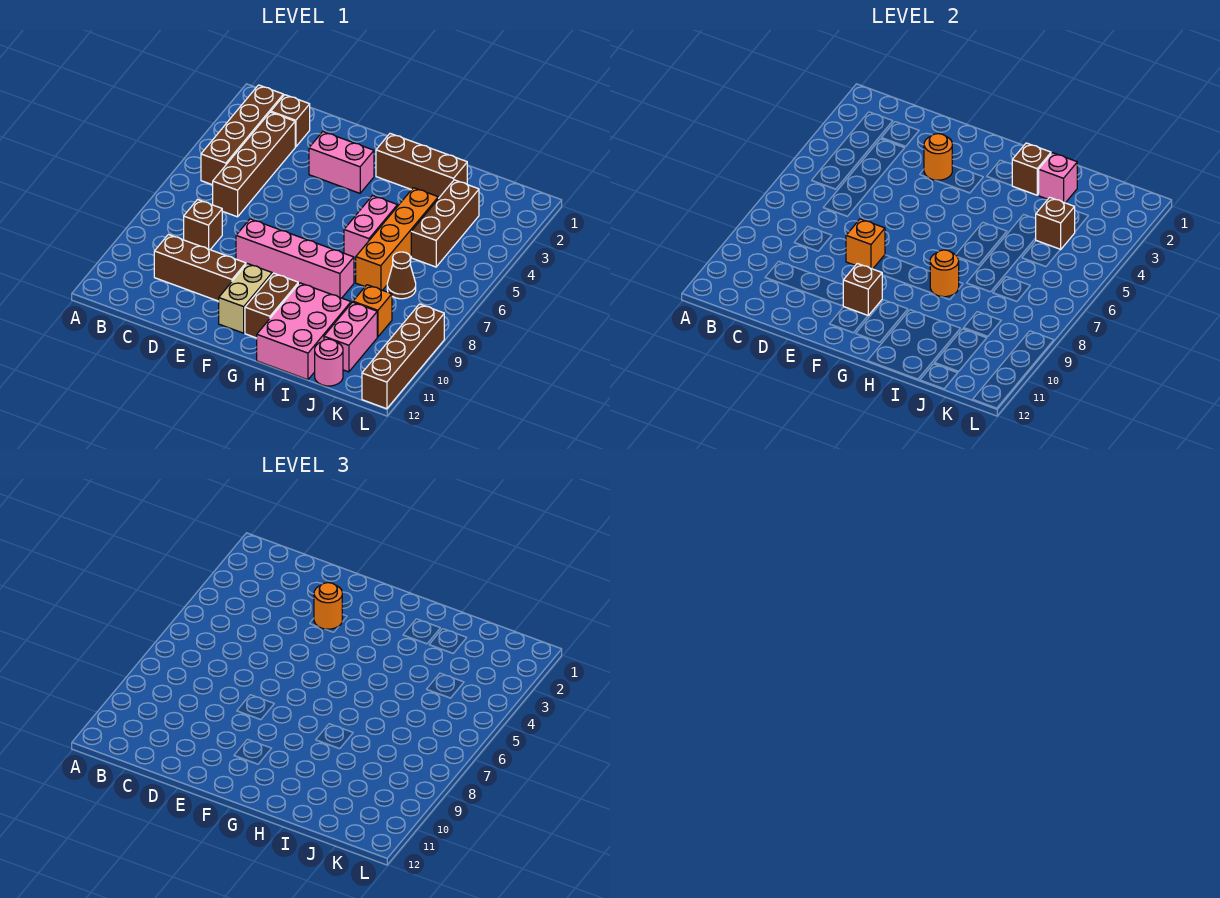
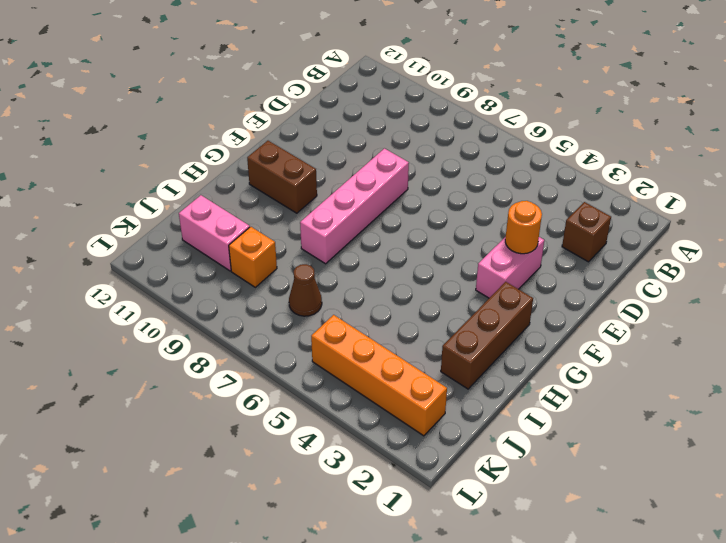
orange brick K2:K5 level 1 -> orange brick I4:I7 level 1
none -> brown brick B2:B5 level 1
none -> brown brick C3:C6 level 1
none -> brown brick C8 level 1

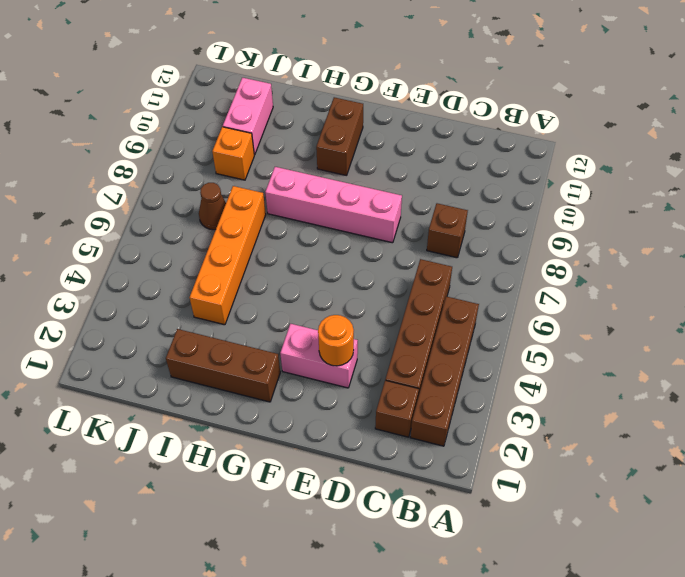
none -> brown brick C10:E10 level 1
none -> tan brick F10:F11 level 1
none -> pink brick H5:H6 level 1

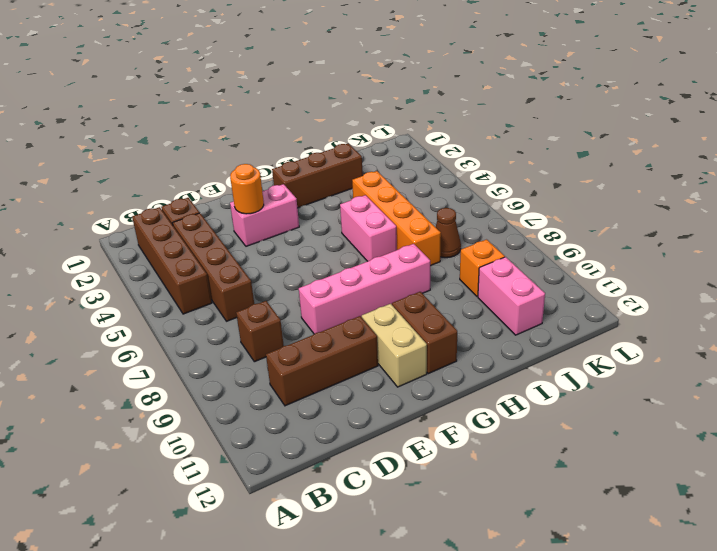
none -> pink brick H10:I12 level 1
none -> brown brick J3:J5 level 1
none -> pink round brick J12 level 1

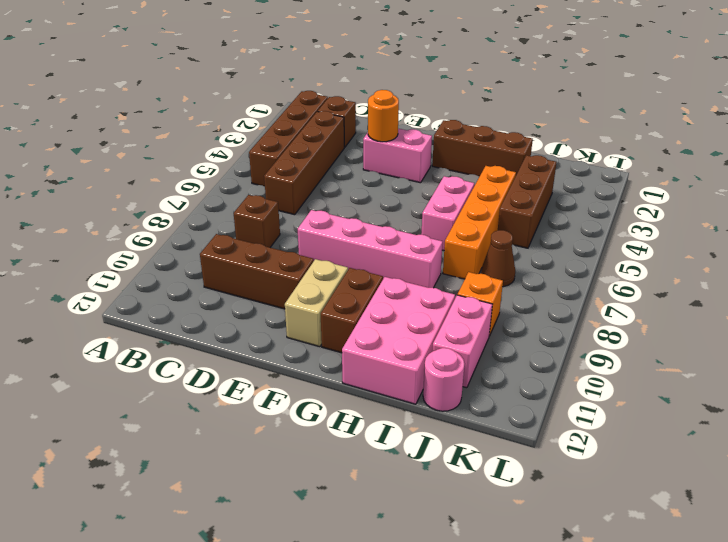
none -> brown brick L9:L12 level 1
none -> orange brick E8 level 2
none -> brown brick F10 level 2

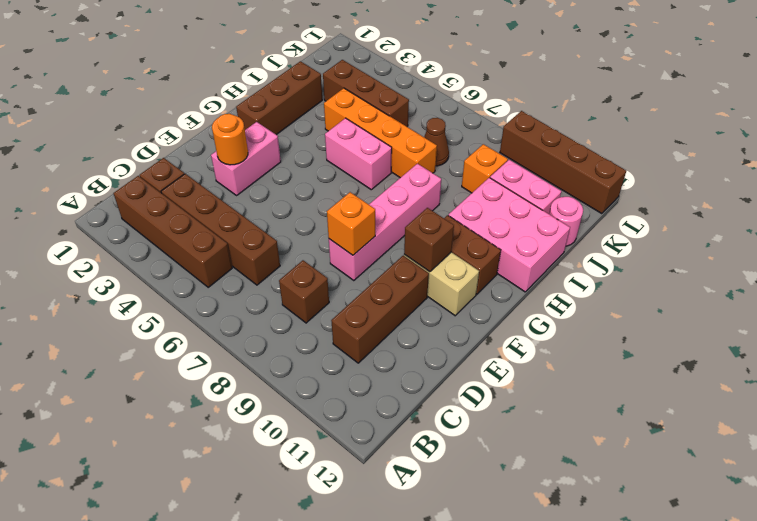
none -> brown brick H2 level 2
none -> orange round brick H8 level 2
none -> pink brick I2 level 2

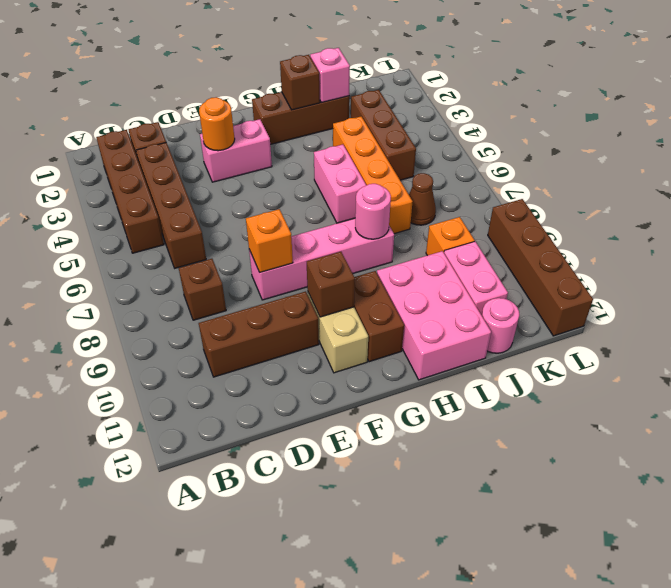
pink round brick H8 level 2 -> orange round brick H8 level 2
none -> brown brick J4 level 2
none -> orange round brick E3 level 3

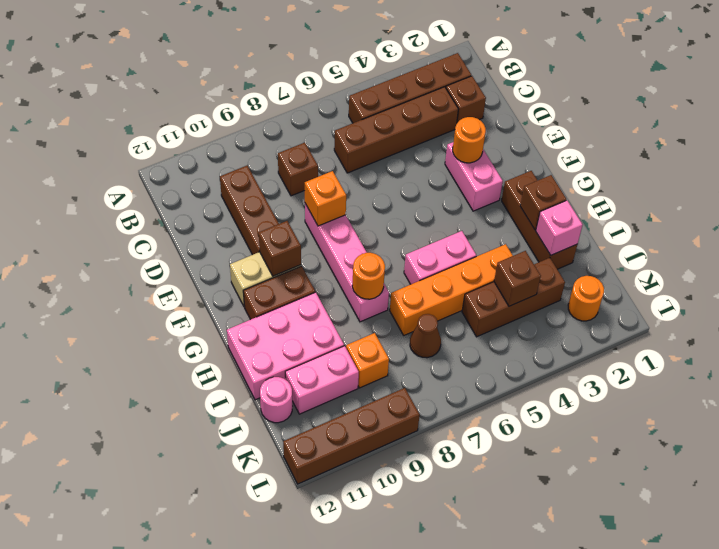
orange round brick K2 level 1 -> orange round brick E3 level 3

